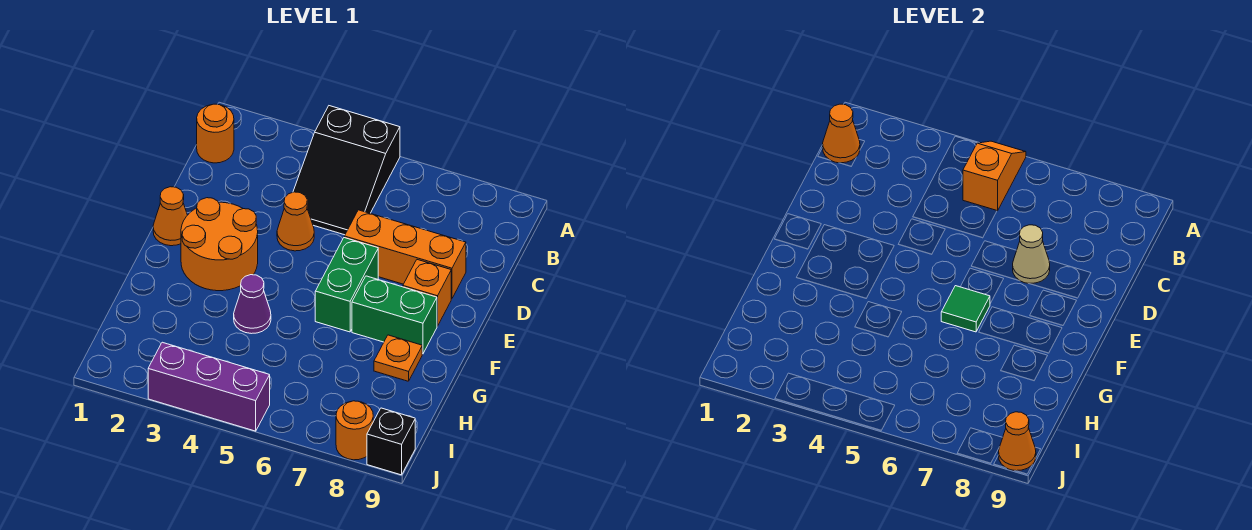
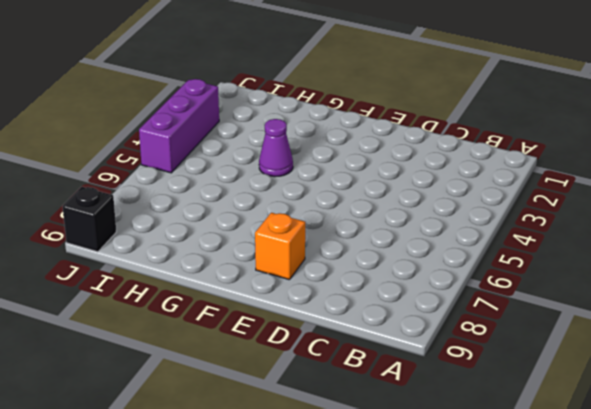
none -> black slope A4:C5 level 1 top A
none -> orange round brick B1 level 1
none -> orange cone D4 level 1

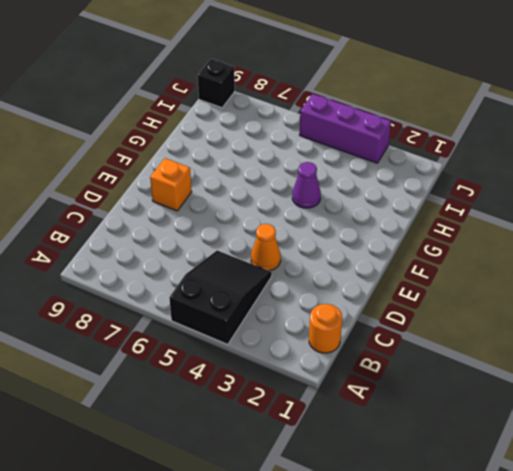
none -> orange brick D6:D8 level 1
none -> orange cone E1 level 1
none -> orange round brick E2:F3 level 1

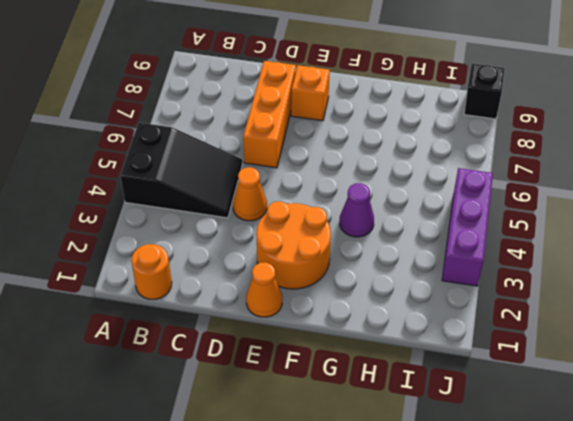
none -> green brick E6:F6 level 1
none -> green brick F7:F8 level 1
none -> orange plate G8 level 1

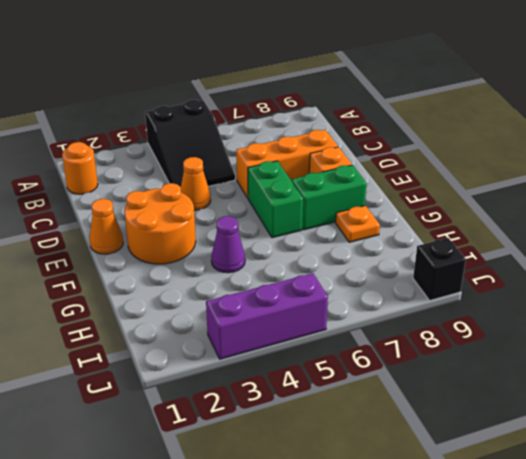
none -> orange round brick J8 level 1
none -> orange slope A5:B5 level 2 top B
none -> orange cone B1 level 2

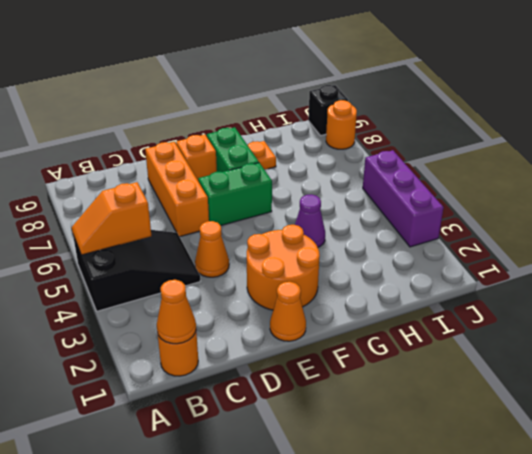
none -> tan cone D7 level 2
none -> green tile F6 level 2
none -> orange cone J9 level 2

